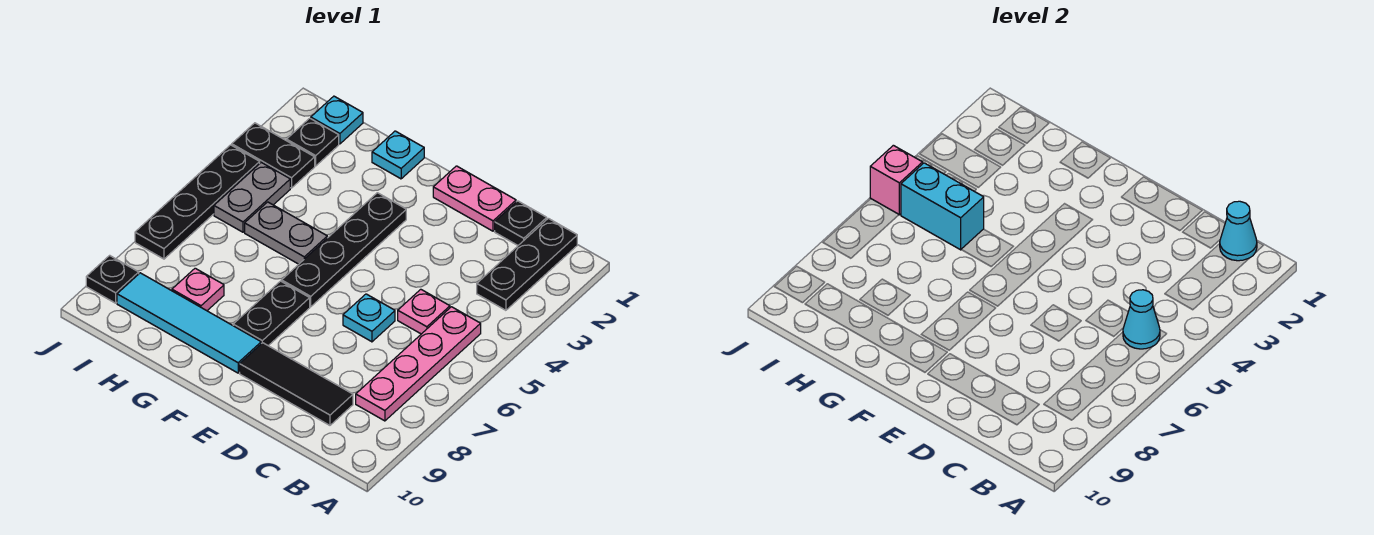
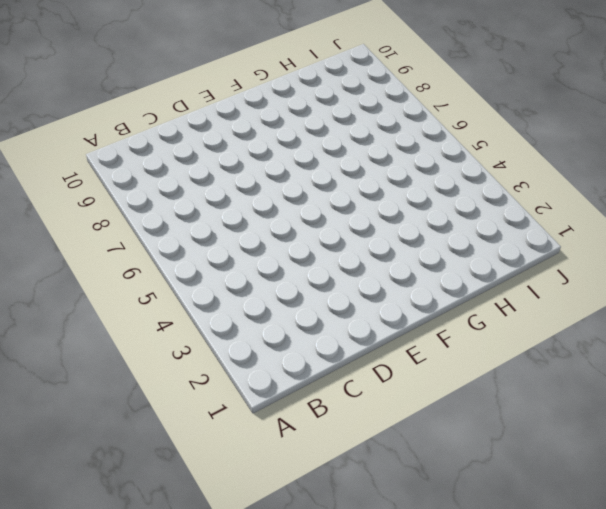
none -> black plate B1:B3 level 1
none -> pink plate B5:B8 level 1
none -> black plate C1 level 1

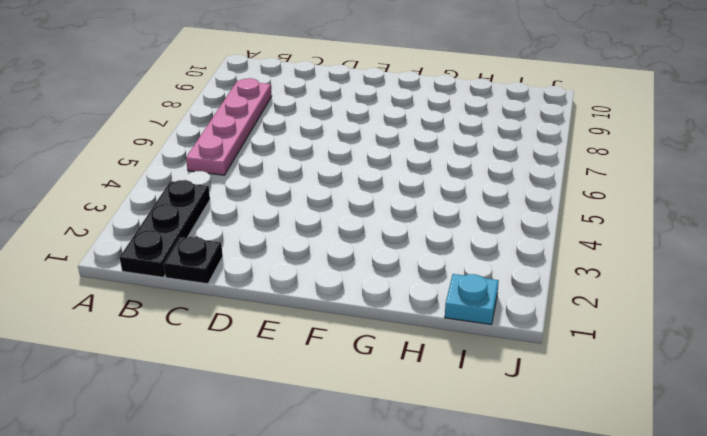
none -> pink plate C5 level 1
none -> black tile C9:E9 level 1
none -> pink plate D1:E1 level 1

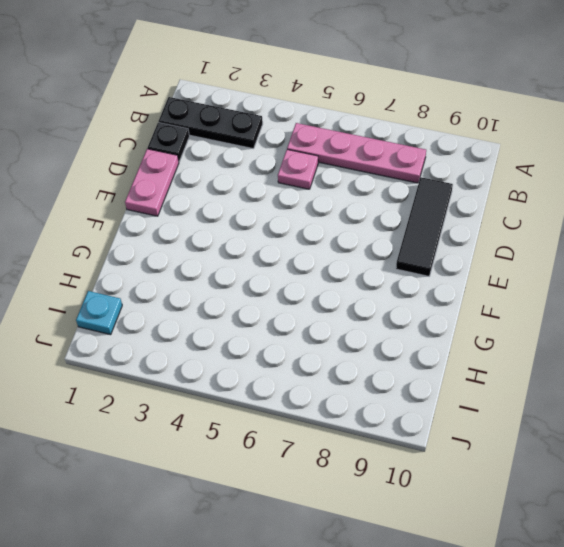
none -> cyan plate D6 level 1
none -> black plate F3:F6 level 1
none -> black plate F7:F8 level 1

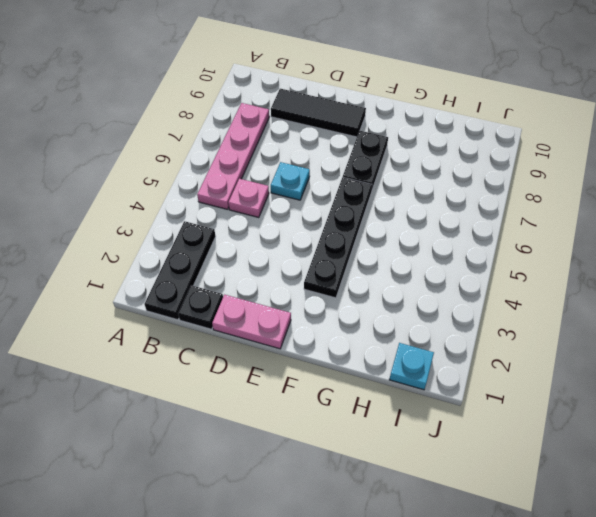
none -> cyan tile F9:I9 level 1
none -> cyan plate G1 level 1
none -> grey plate G5:H5 level 1

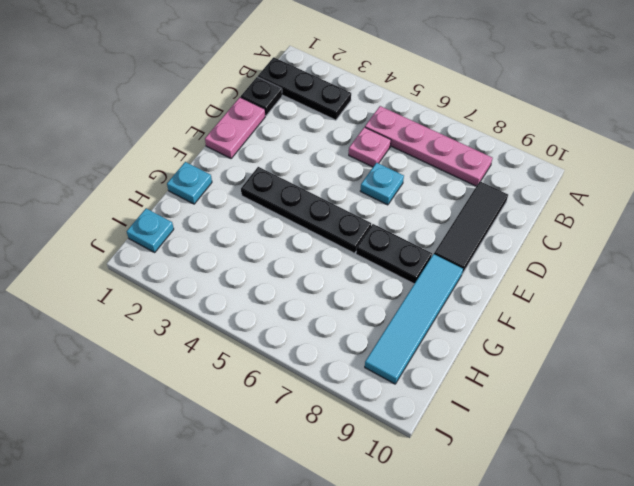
none -> grey plate G5:H5 level 1
none -> pink plate H8 level 1
none -> black plate I2 level 1

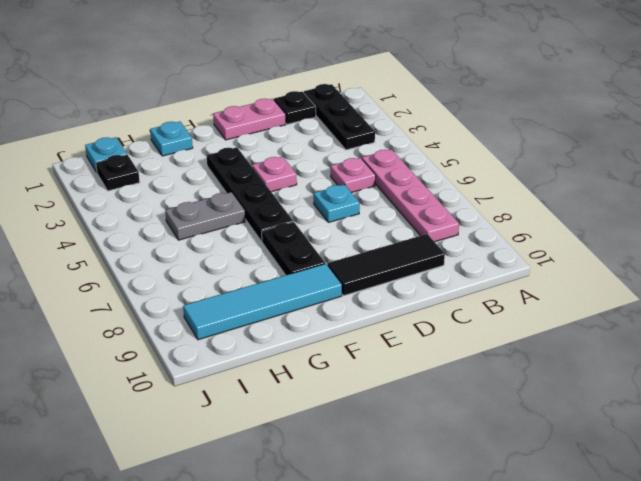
pink plate E4 level 1 -> pink plate H8 level 1
none -> black plate I3:J3 level 1
none -> grey plate I4:I5 level 1
none -> black plate J4:J7 level 1

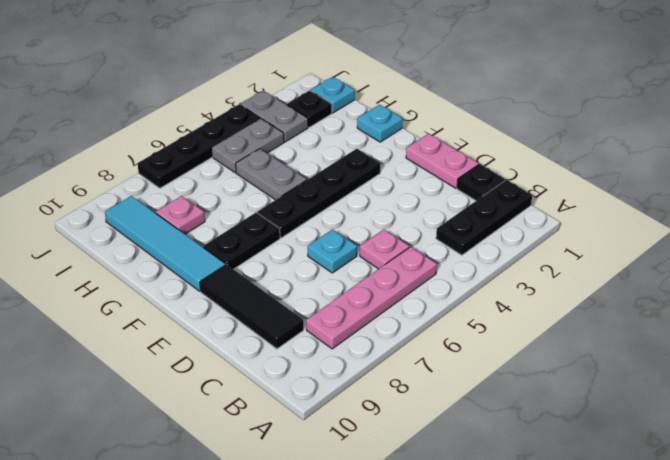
grey plate I3:J3 level 1 -> black plate I3:J3 level 1
none -> black plate J9 level 1
none -> cyan cone B1 level 2
none -> cyan cone B5 level 2

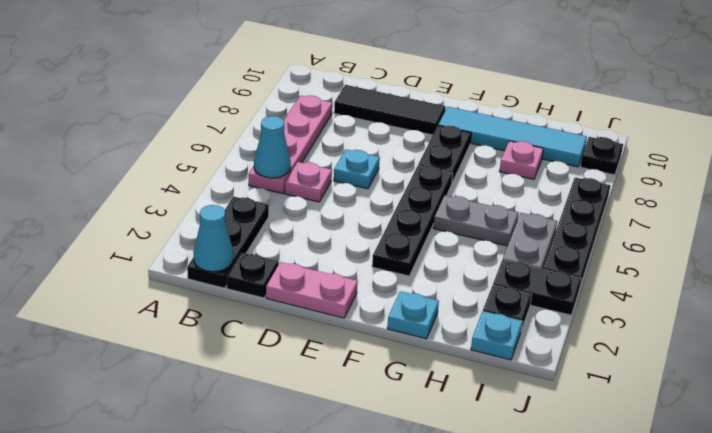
none -> cyan brick H5:I5 level 2
none -> pink brick J5 level 2

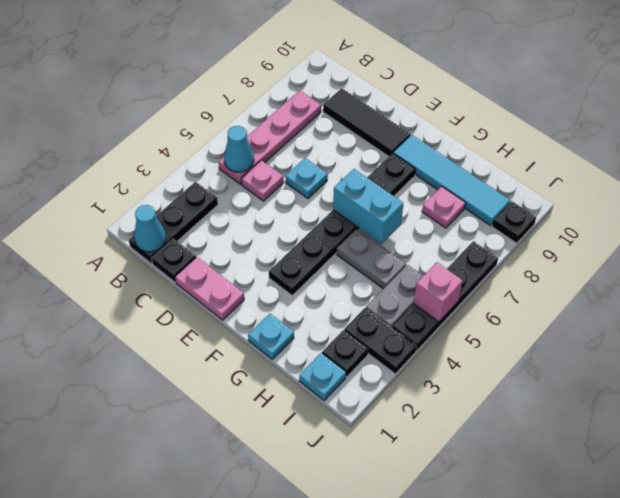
cyan brick F6:G6 level 2 -> cyan brick H5:I5 level 2

